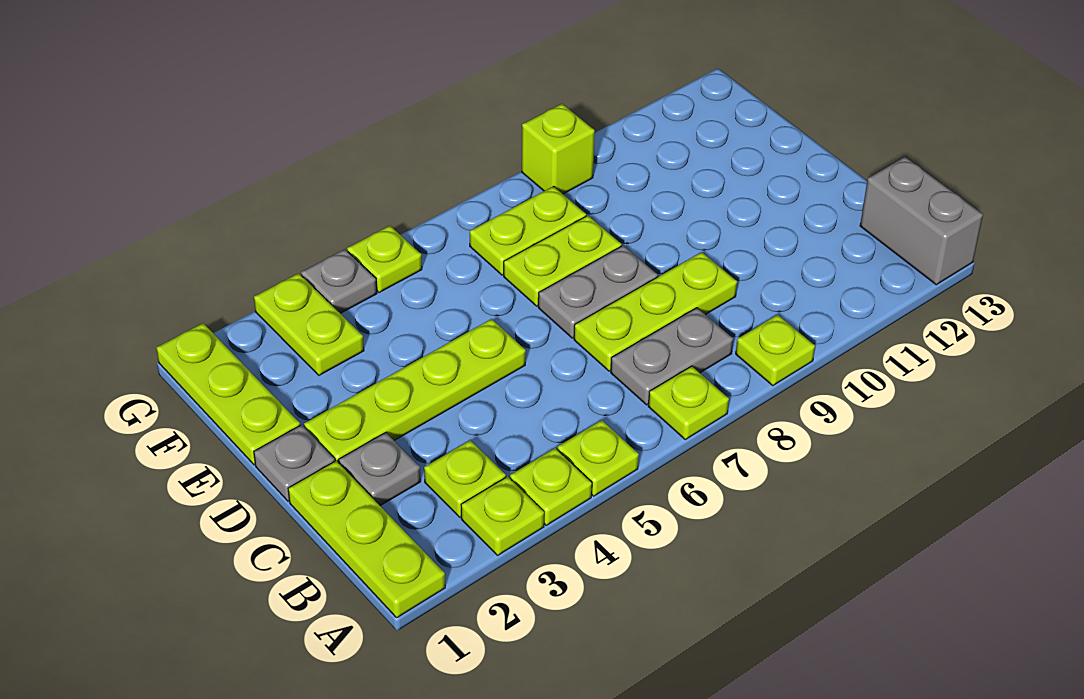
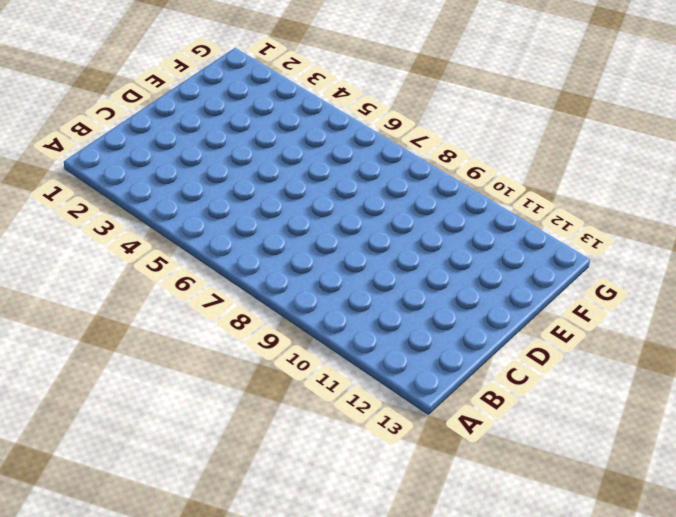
none -> lime plate A1:C1 level 1
none -> lime plate A3 level 1
none -> lime plate A4 level 1

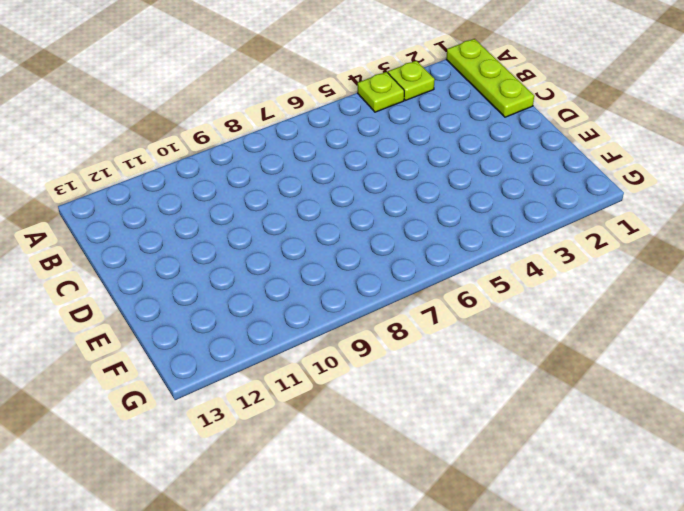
none -> lime plate A5 level 1
none -> lime plate A7 level 1
none -> lime plate A9 level 1

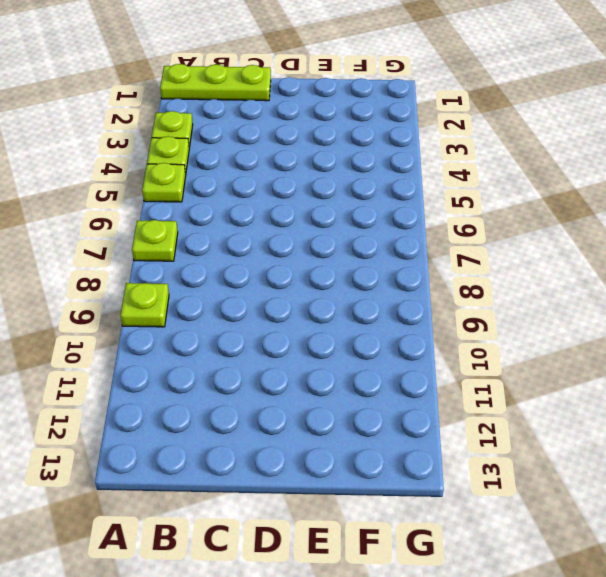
none -> grey brick A13:B13 level 1
none -> lime plate B3 level 1
none -> grey plate B7:B8 level 1

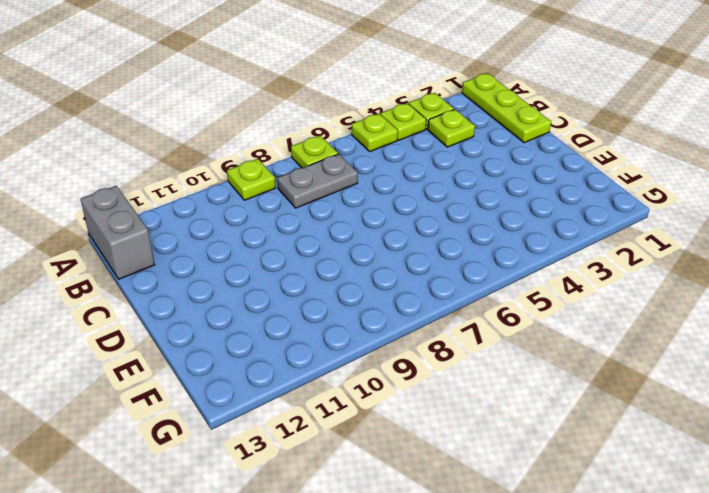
none -> grey plate C2 level 1
none -> lime plate C7:C9 level 1
none -> grey plate D1 level 1

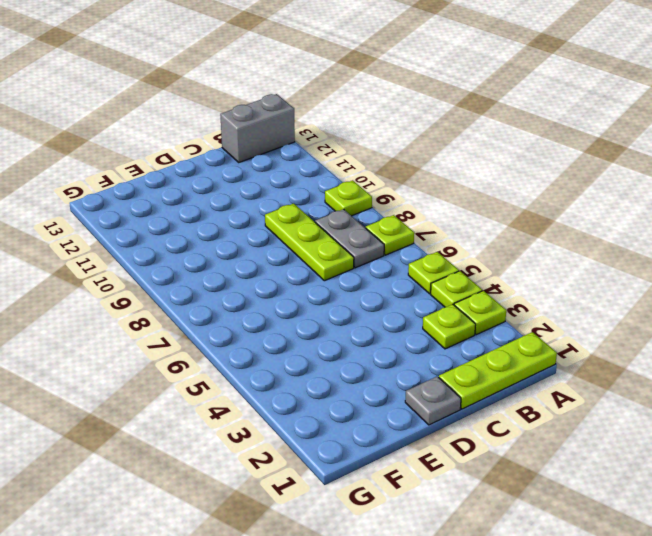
none -> grey plate C2 level 1
none -> lime plate D2:D5 level 1
none -> grey plate D7:D8 level 1

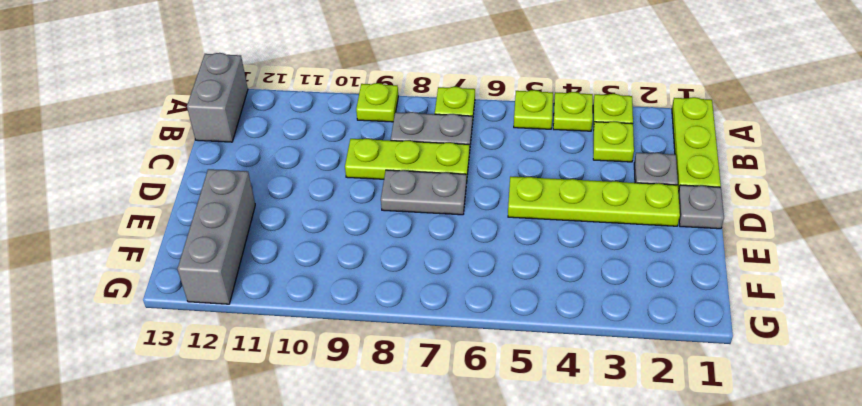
grey brick E12:G12 level 1 -> none
none -> lime plate E1:G1 level 1
none -> lime plate E7:E8 level 1
none -> lime plate F3:G3 level 1

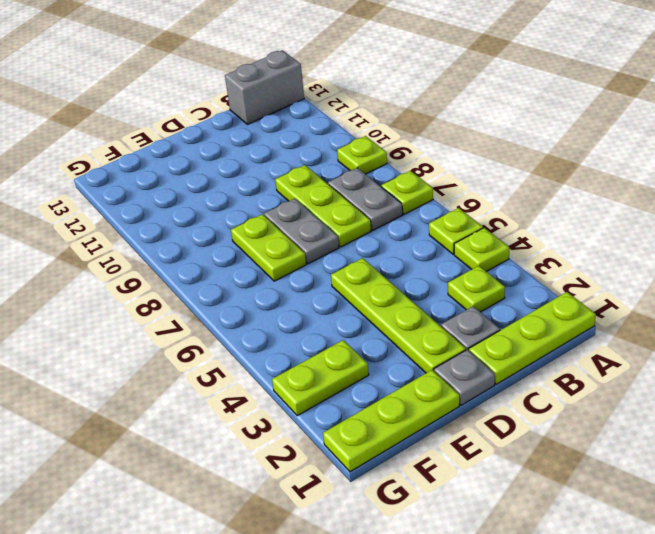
none -> lime plate A3 level 1
none -> lime plate F7:F8 level 1
none -> grey plate G4 level 1

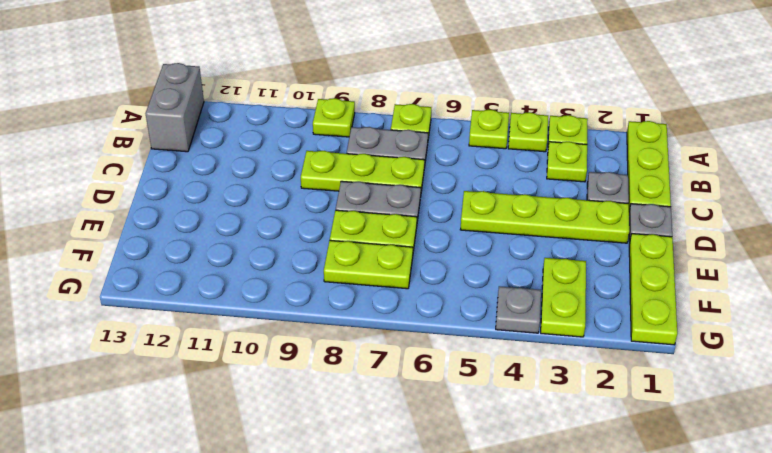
none -> lime plate G5 level 1
none -> lime brick G9 level 1

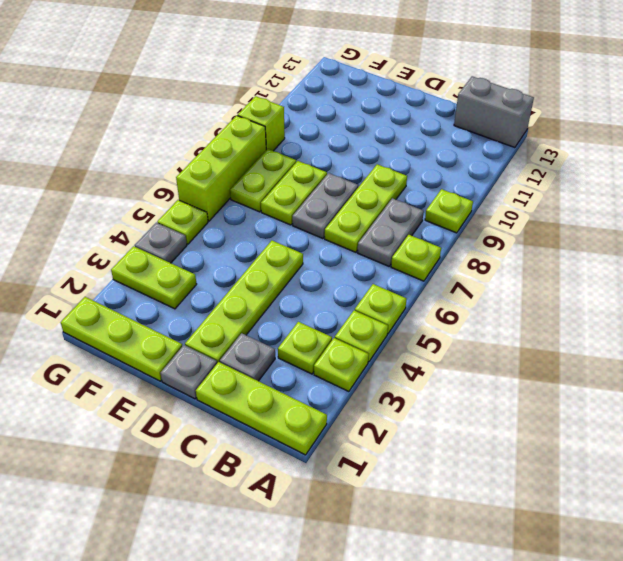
lime brick G6:G8 level 1 -> none

